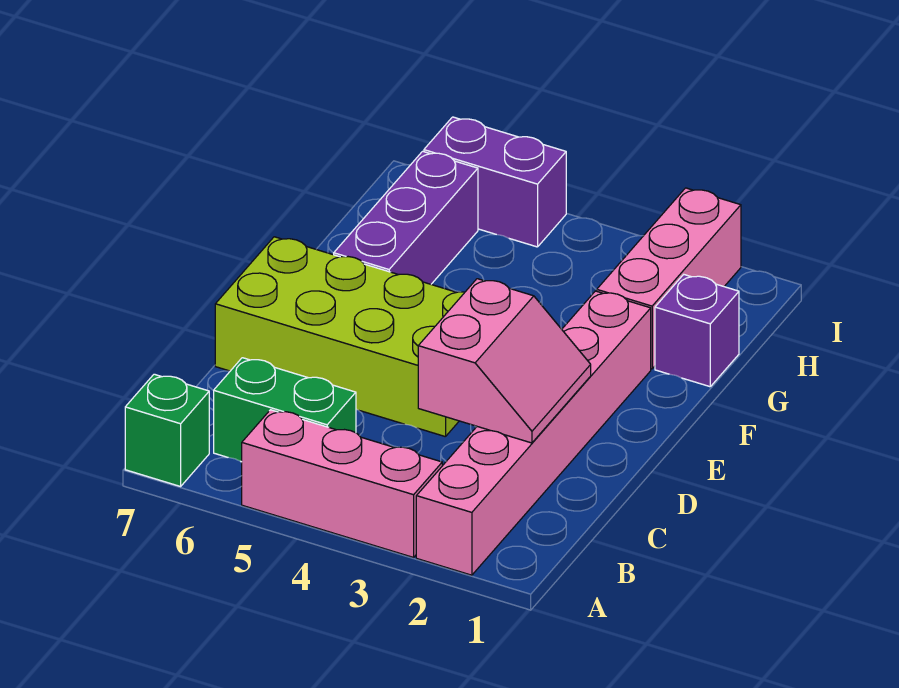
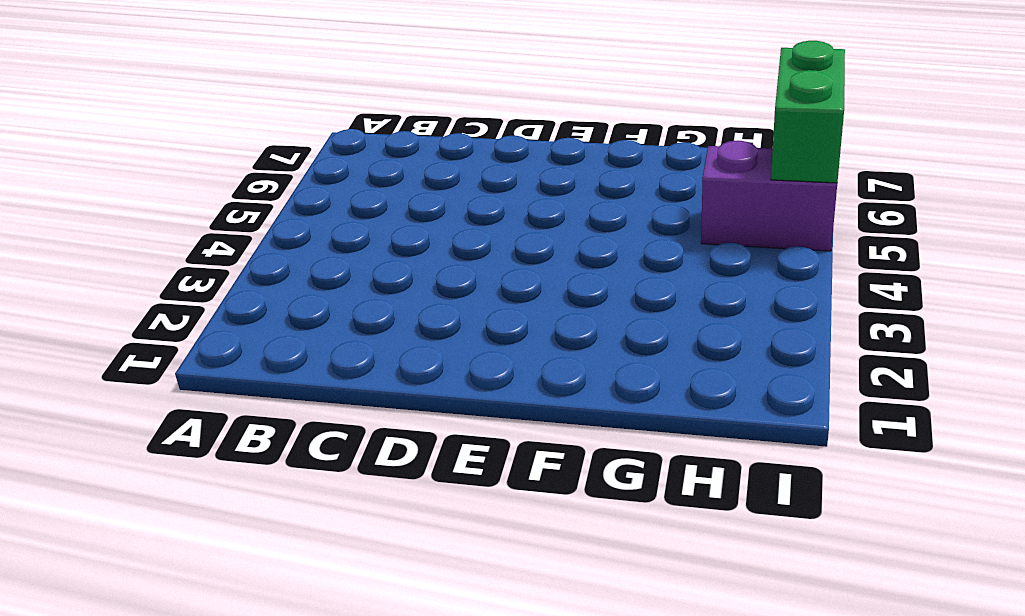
purple brick H5:I5 level 1 -> purple brick I5:I6 level 1
green brick I5:I6 level 2 -> green brick B5:B6 level 1
none -> pink brick A2:F2 level 1
none -> pink brick A3:A5 level 1

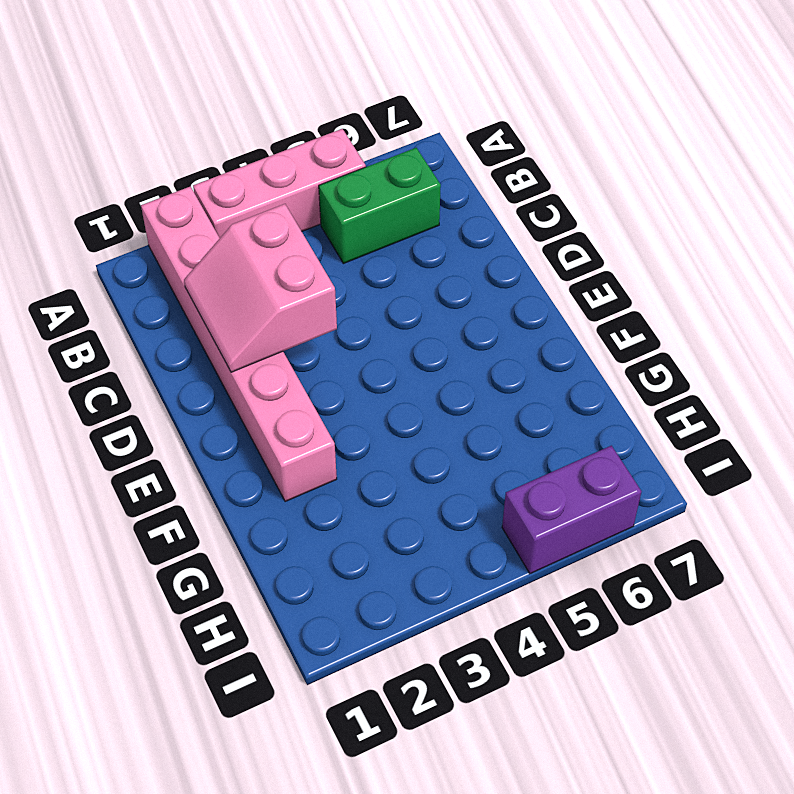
none -> green brick A7 level 1
none -> lime brick D4:E7 level 1

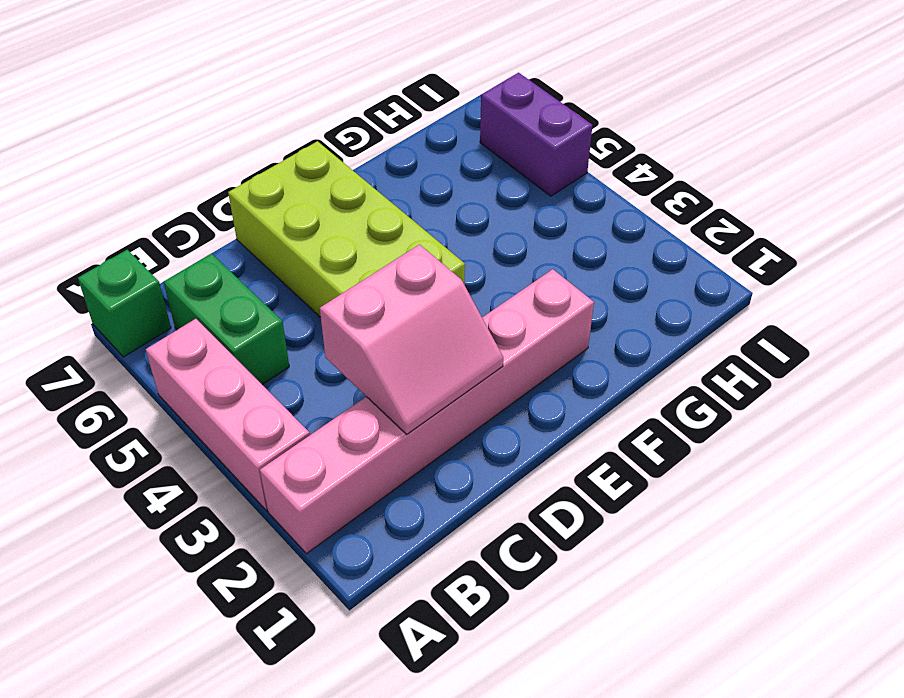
none -> purple brick F6:H6 level 1
none -> purple brick G1 level 1

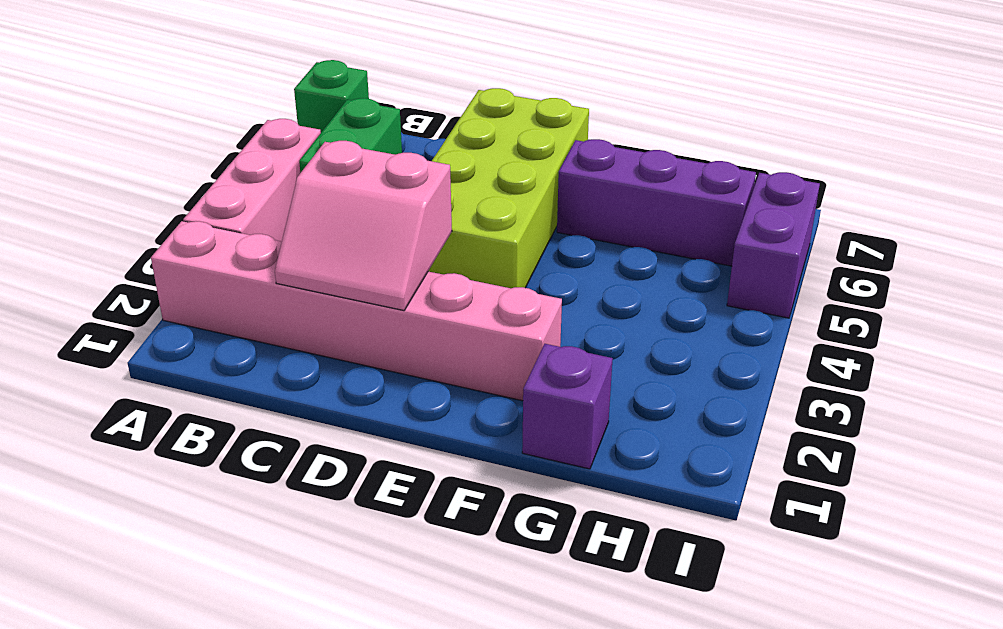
none -> pink brick G2:I2 level 1

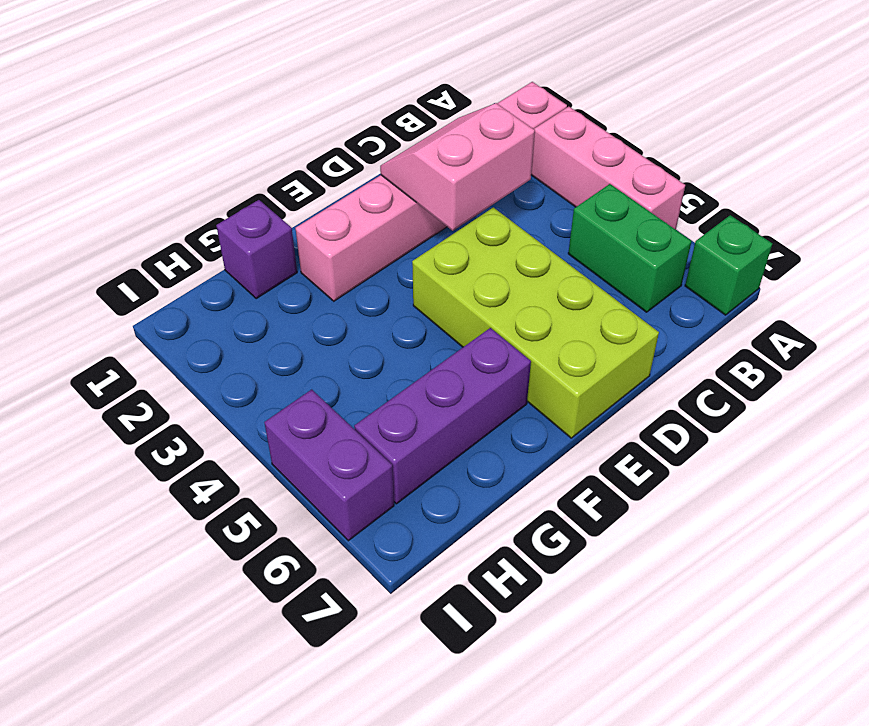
none -> pink brick G2:I2 level 1

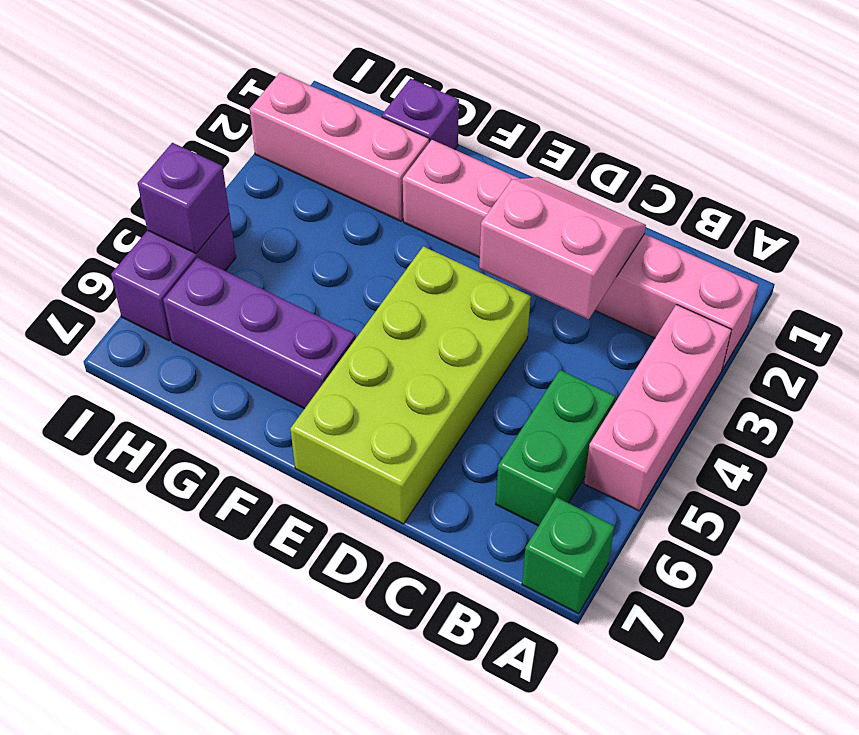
purple brick I5 level 2 -> none

